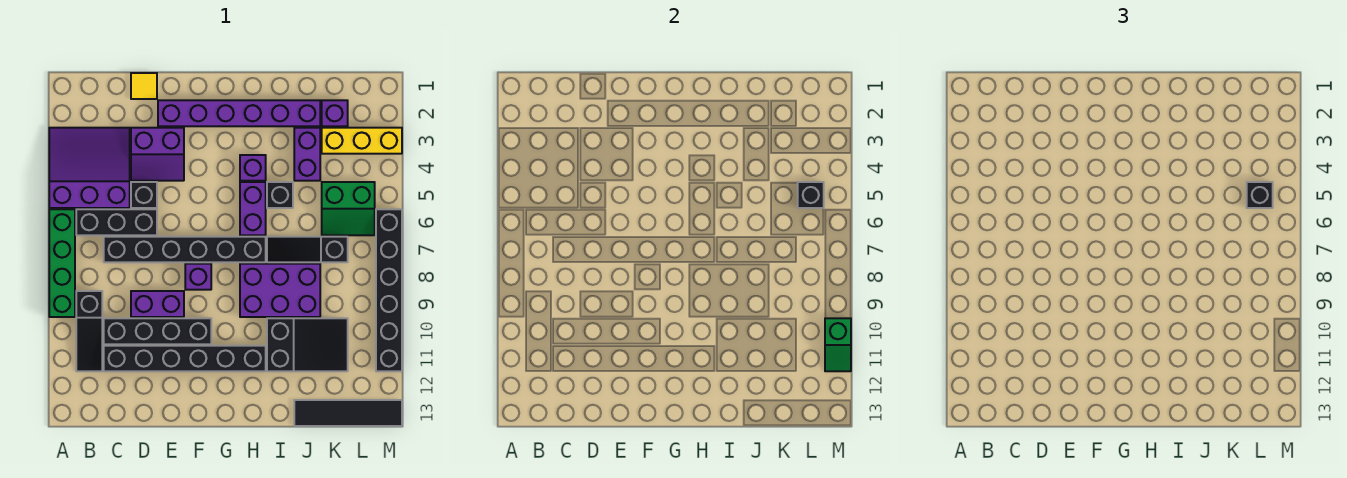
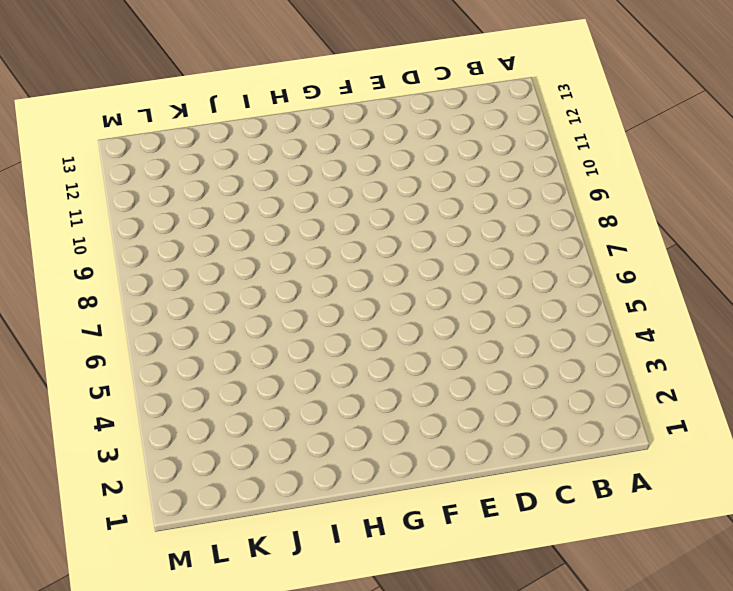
none -> purple slope A3:C5 level 1 top 5
none -> green brick A6:A9 level 1
none -> black brick B6:D6 level 1

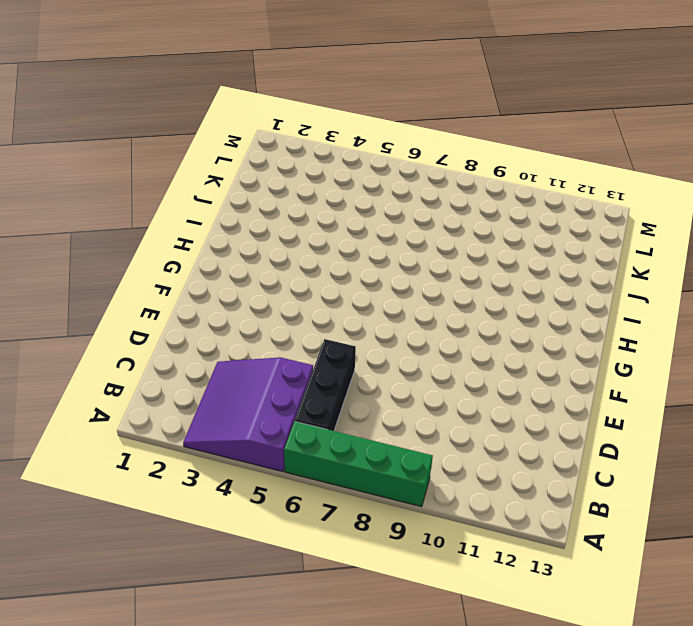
none -> black slope B9:B11 level 1 top 9
none -> black brick C7:H7 level 1
none -> black brick C10:F10 level 1

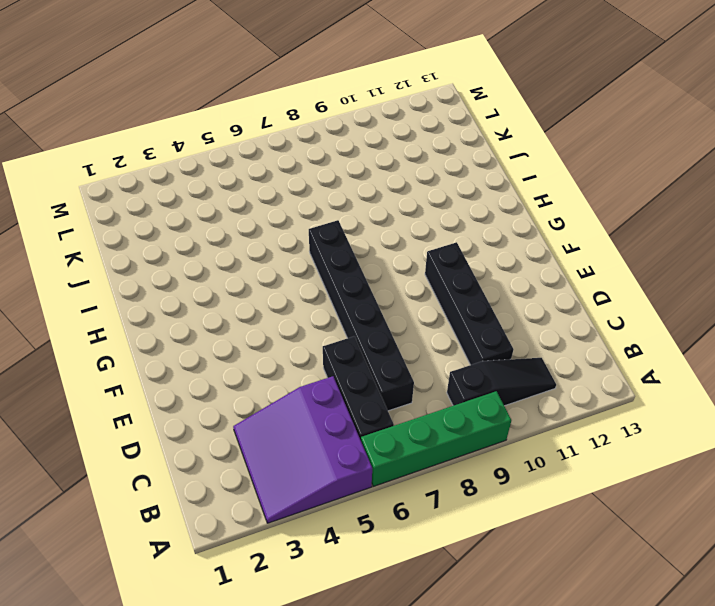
none -> black brick C11:H11 level 1
none -> yellow tile D1 level 1
none -> purple slope D3:E4 level 1 top 3

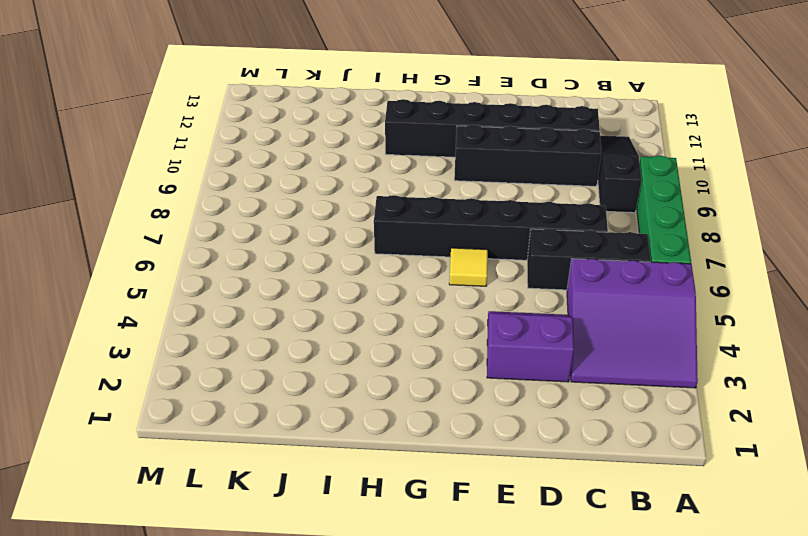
yellow tile F6 level 1 -> yellow tile D1 level 1
none -> black brick D5 level 1
none -> purple brick D9:E9 level 1
none -> purple brick E2:J2 level 1

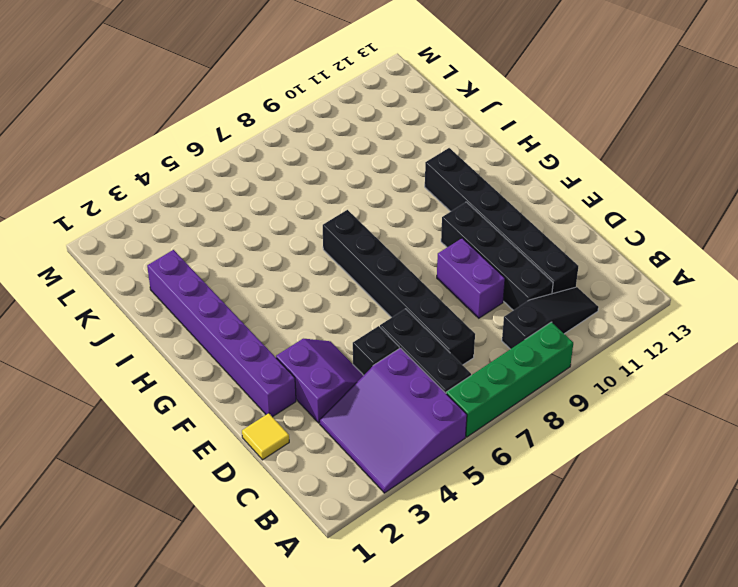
none -> purple brick F8 level 1
none -> purple brick H4 level 1
none -> purple brick H5:H6 level 1

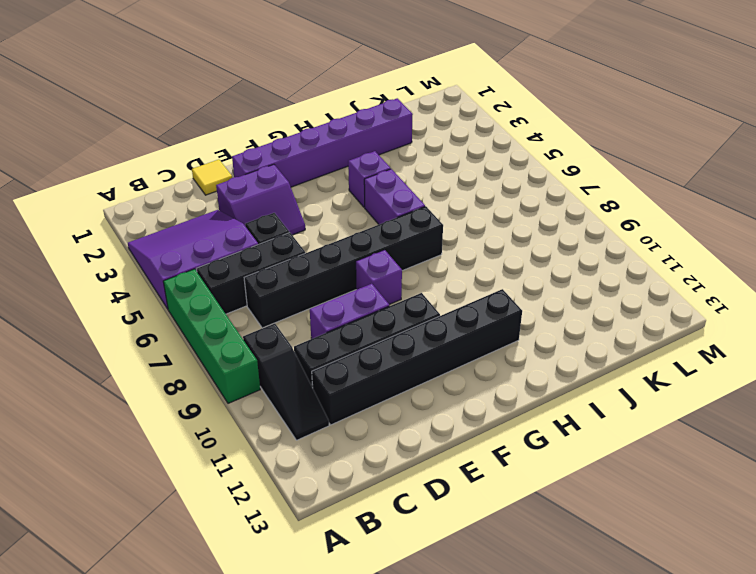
none -> purple brick H8:J9 level 1
none -> black brick I5 level 1
none -> black slope I7:K7 level 1 top K

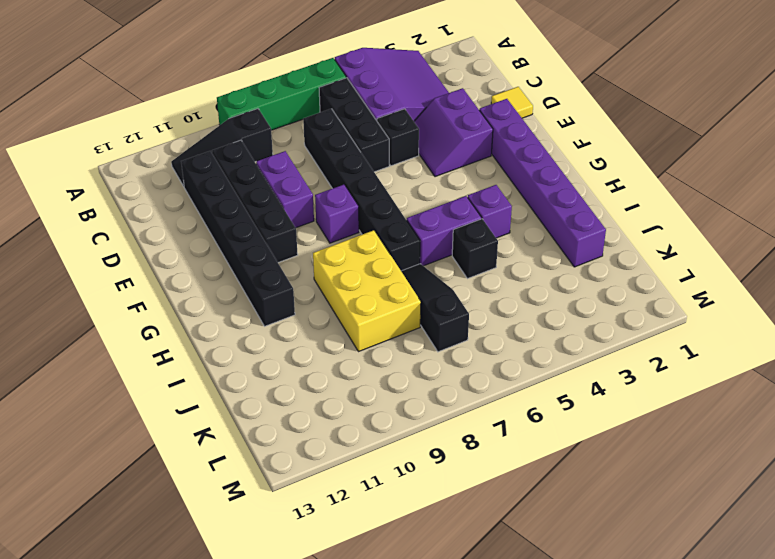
yellow brick H8:J9 level 1 -> purple brick H8:J9 level 1
none -> black slope I10:K11 level 1 top I
none -> purple brick J3:J4 level 1
none -> black tile J13:M13 level 1

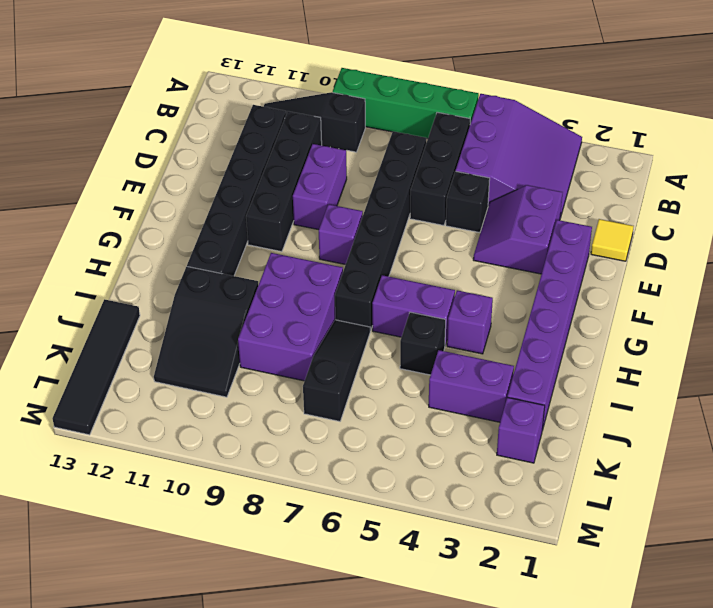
none -> yellow brick K3:M3 level 1
none -> green slope K5:L6 level 1 top 5
none -> black brick M6:M11 level 1

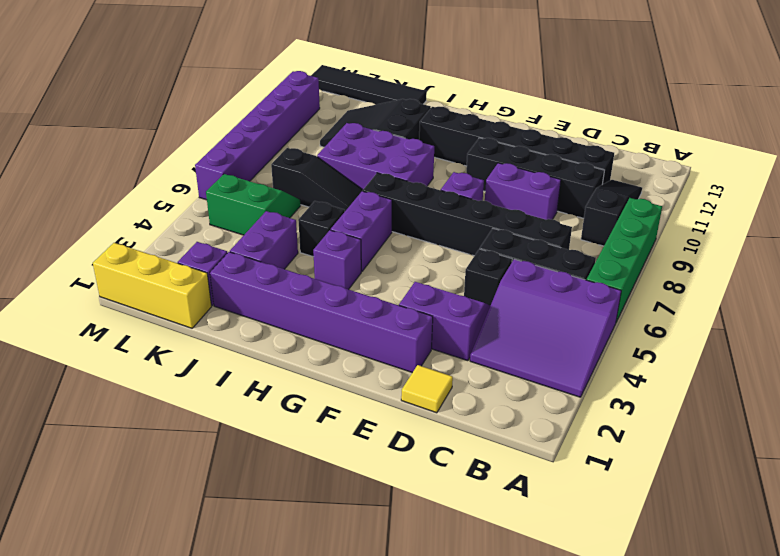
yellow brick K1:M1 level 1 -> yellow brick K3:M3 level 1
purple brick M6:M11 level 1 -> black brick M6:M11 level 1
none -> black brick L5 level 2
none -> green slope M10:M11 level 2 top 10
none -> black brick L5 level 3

